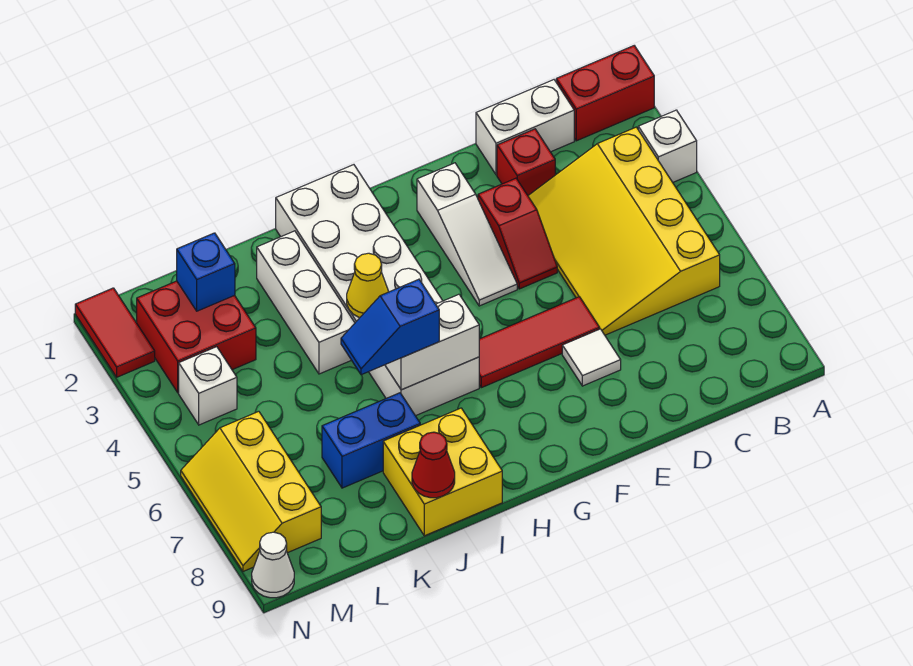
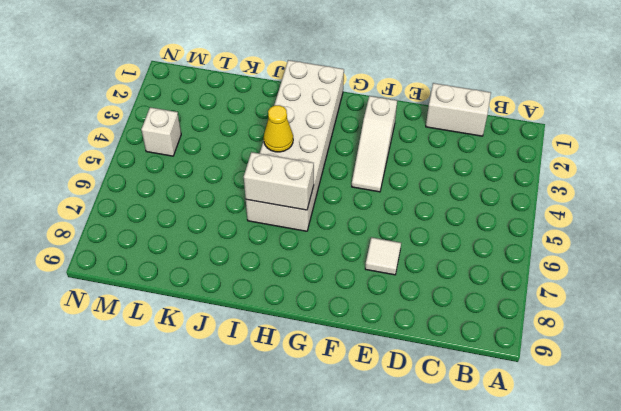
none -> red brick A1:B1 level 1
none -> white brick A3 level 1
none -> yellow slope B3:D6 level 1 top B

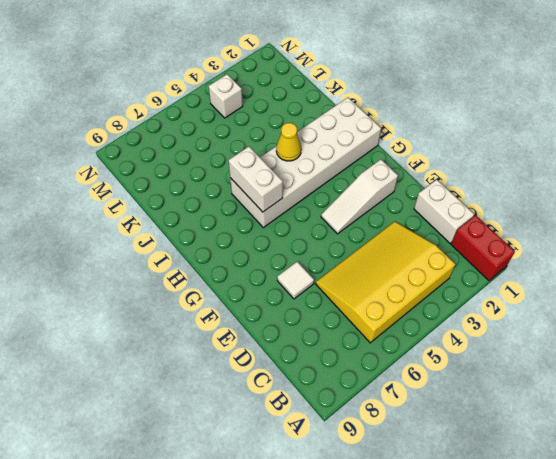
none -> white brick A3 level 1
none -> red brick D2 level 1
none -> red slope E3:E4 level 1 top 3

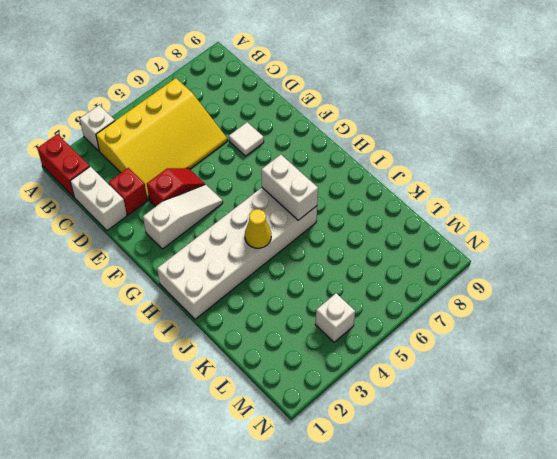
none -> red tile E6:G6 level 1
none -> yellow brick I8:J9 level 1
none -> white brick J2:J4 level 1

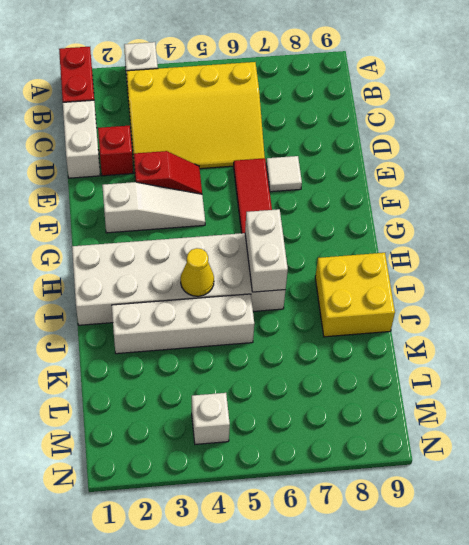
white brick J2:J5 level 1 -> white brick J2:J4 level 1
none -> blue brick J7:K7 level 1
none -> red brick L2:M3 level 1
none -> yellow slope M6:N8 level 1 top M

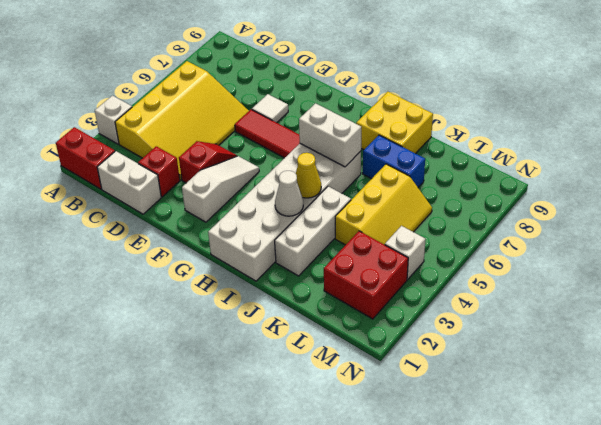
white cone I3 level 2 -> white cone N9 level 1
yellow slope K4:L6 level 1 top K -> yellow slope M6:N8 level 1 top M
none -> red tile N1:N2 level 1
none -> red cone J9 level 2
none -> blue brick L2 level 2

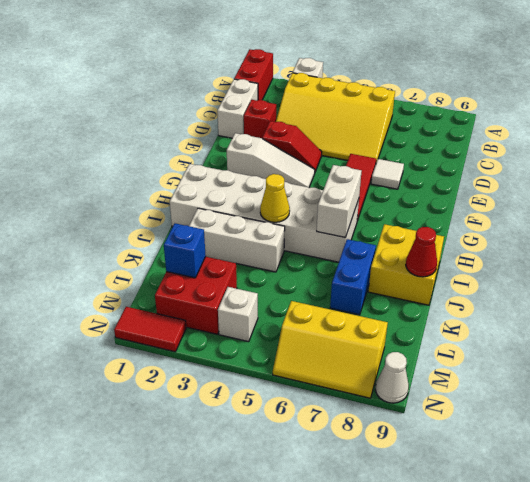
none -> blue slope I6:J6 level 3 top I

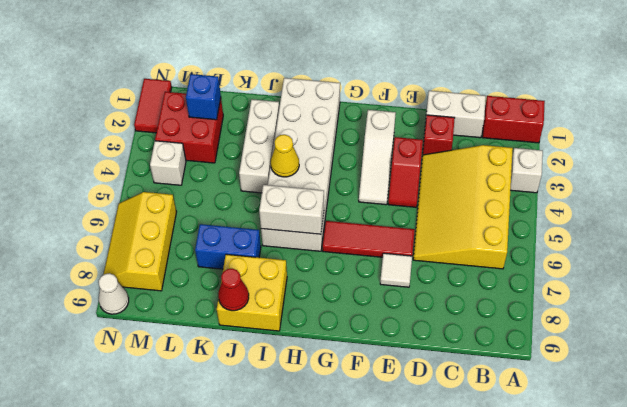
none -> blue slope I6:J6 level 3 top I

